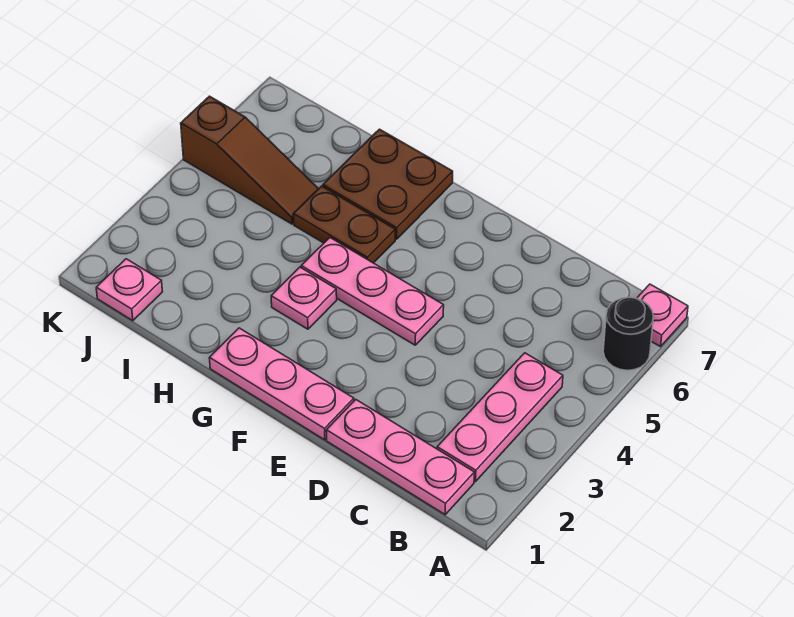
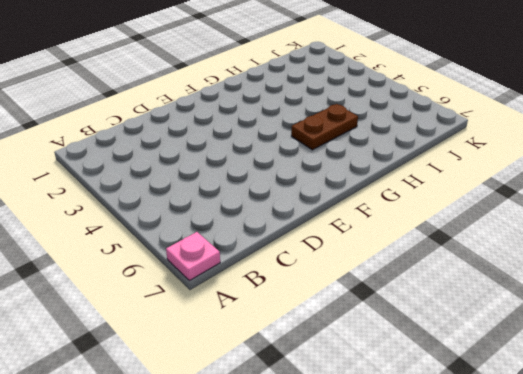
none -> black round brick A6 level 1
none -> pink plate B1:D1 level 1

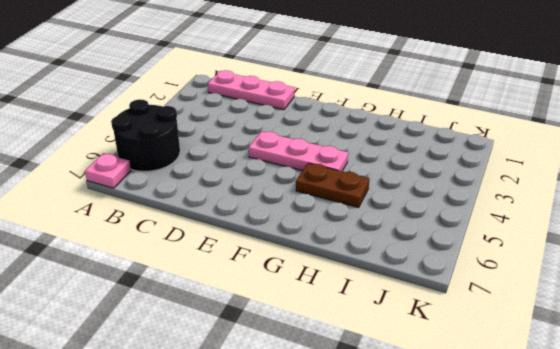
black round brick A5:B6 level 1 -> black round brick A6 level 1
none -> pink plate B2:B4 level 1
none -> pink plate E1:G1 level 1

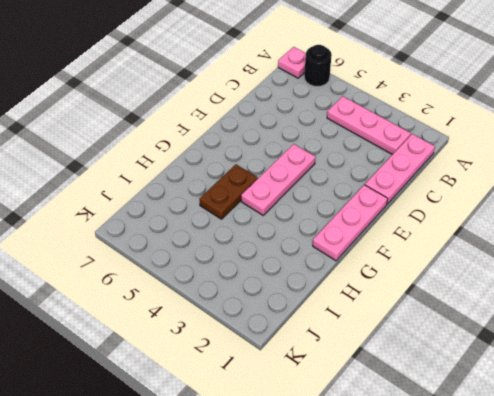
none -> pink plate G3 level 1
none -> brown plate G6:H7 level 1

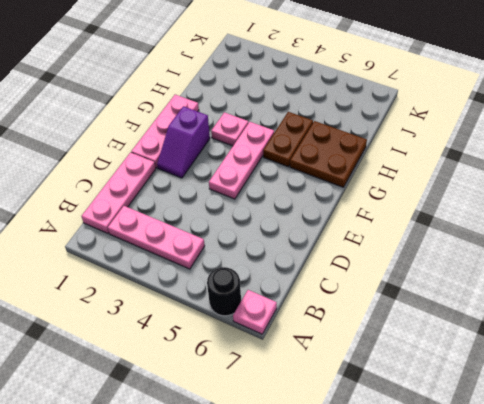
purple slope E2:F2 level 1 top F -> none
none -> brown slope I5:K5 level 1 top K
none -> pink plate J1 level 1

